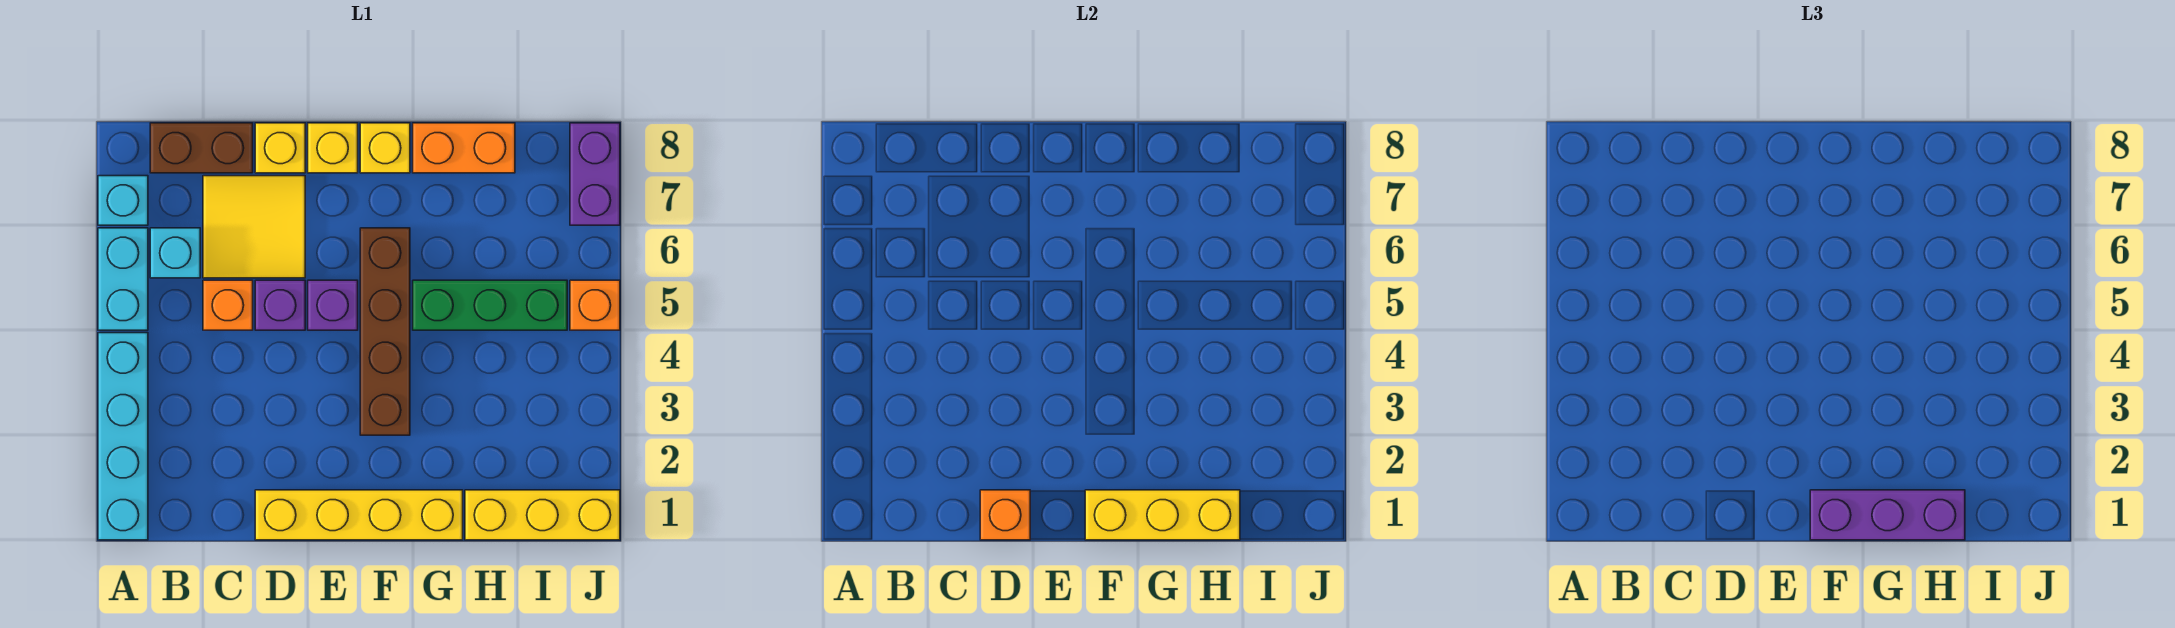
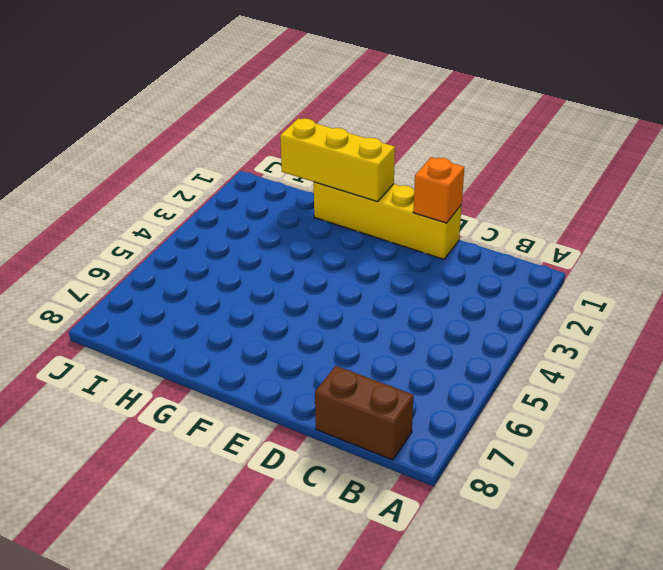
none -> cyan brick A1:A4 level 1
none -> cyan brick A5:A6 level 1
none -> cyan brick A7 level 1

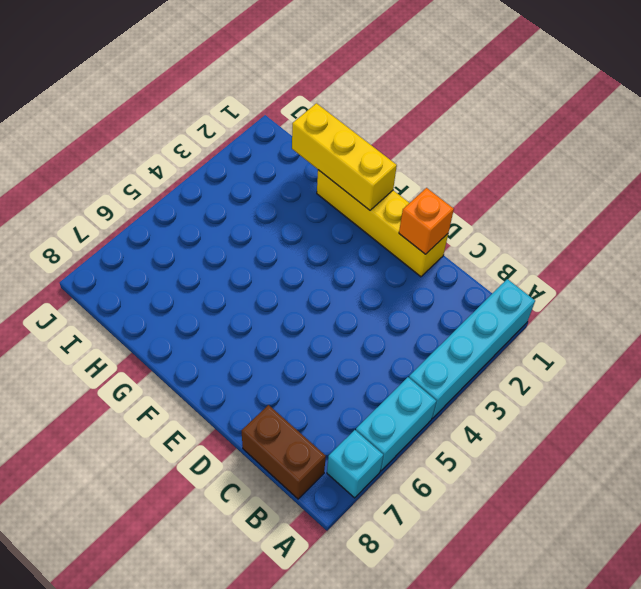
none -> cyan brick B6 level 1
none -> orange brick C5 level 1
none -> yellow tile C6:D7 level 1

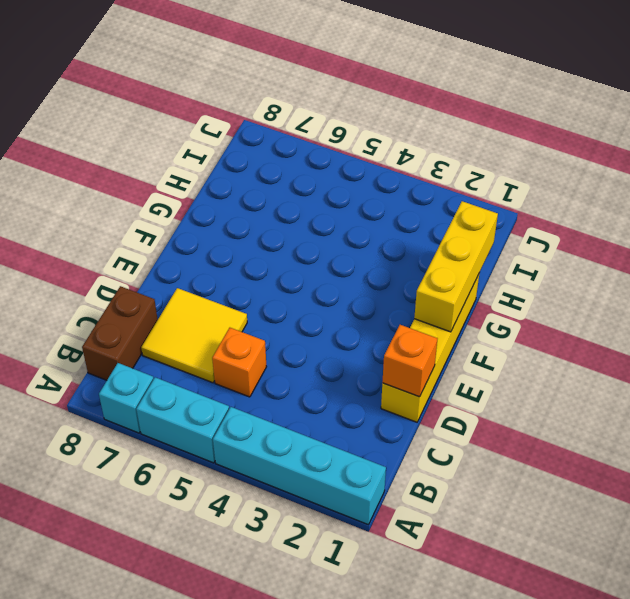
none -> cyan brick B6 level 1
none -> purple brick D5 level 1
none -> yellow brick D8 level 1

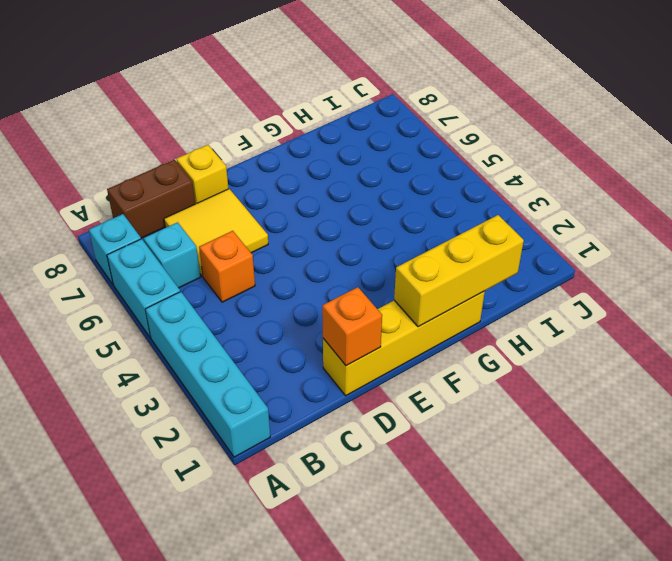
none -> purple brick D5 level 1
none -> purple brick E5 level 1
none -> yellow brick E8 level 1

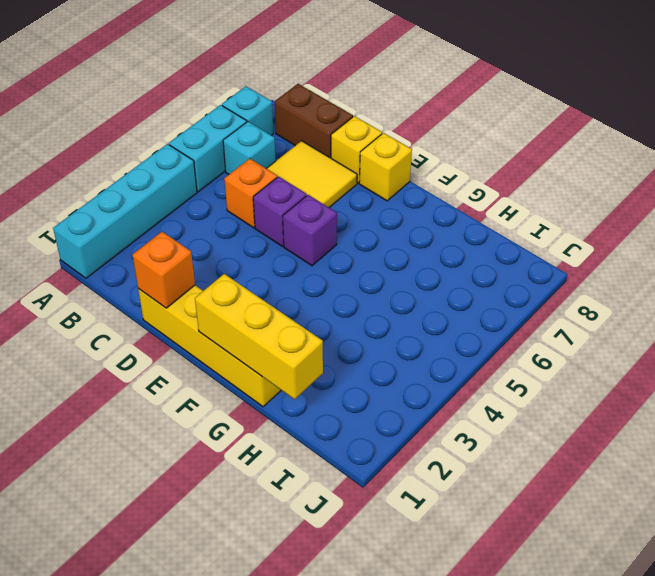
none -> brown brick F3:F6 level 1
none -> yellow brick F8 level 1
none -> green brick G5:I5 level 1

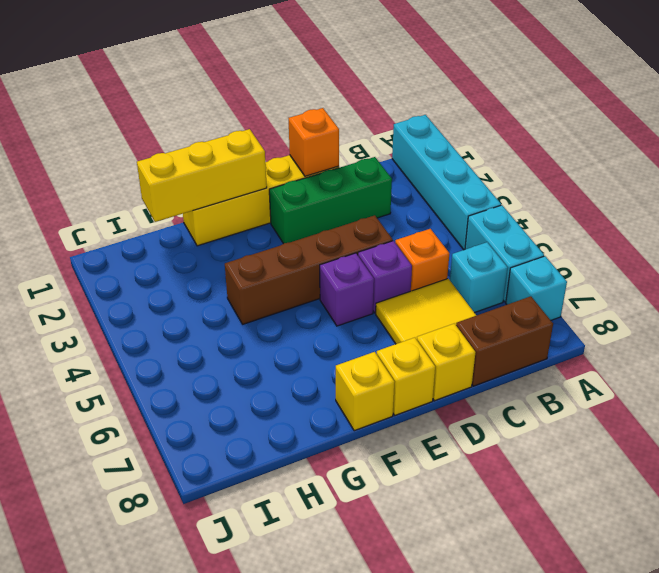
green brick C2:E2 level 1 -> green brick G5:I5 level 1
brown brick D4:G4 level 1 -> brown brick F3:F6 level 1
none -> orange brick G8:H8 level 1
none -> yellow brick H1:J1 level 1
none -> orange brick J5 level 1

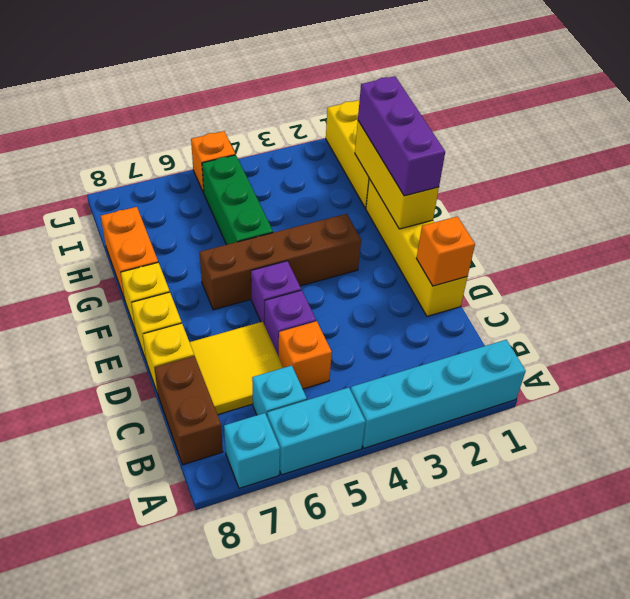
none -> purple brick J7:J8 level 1

